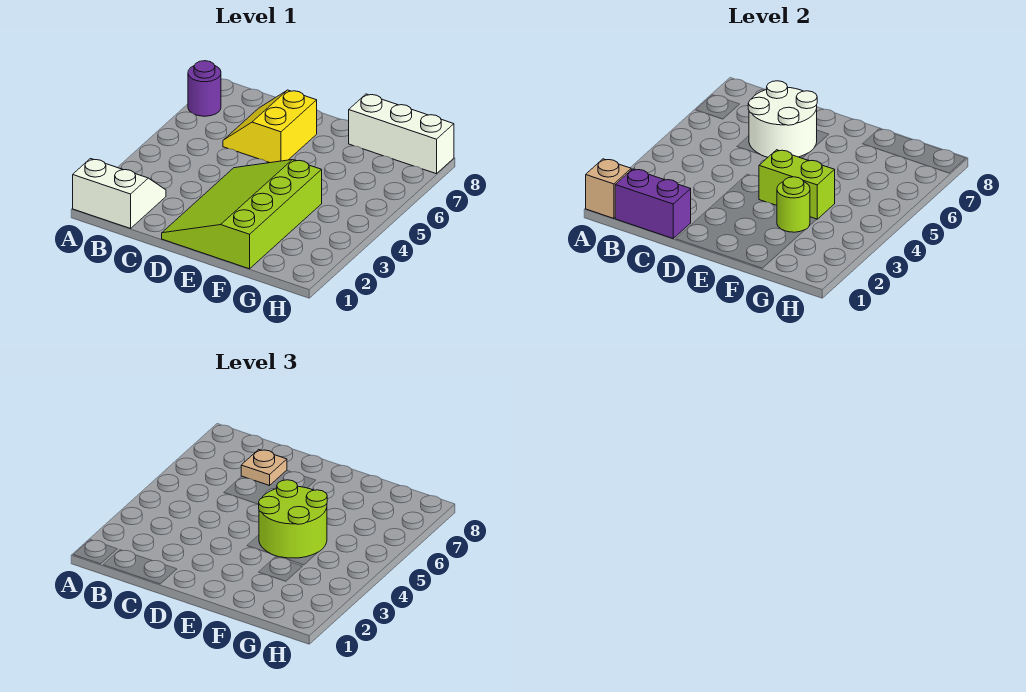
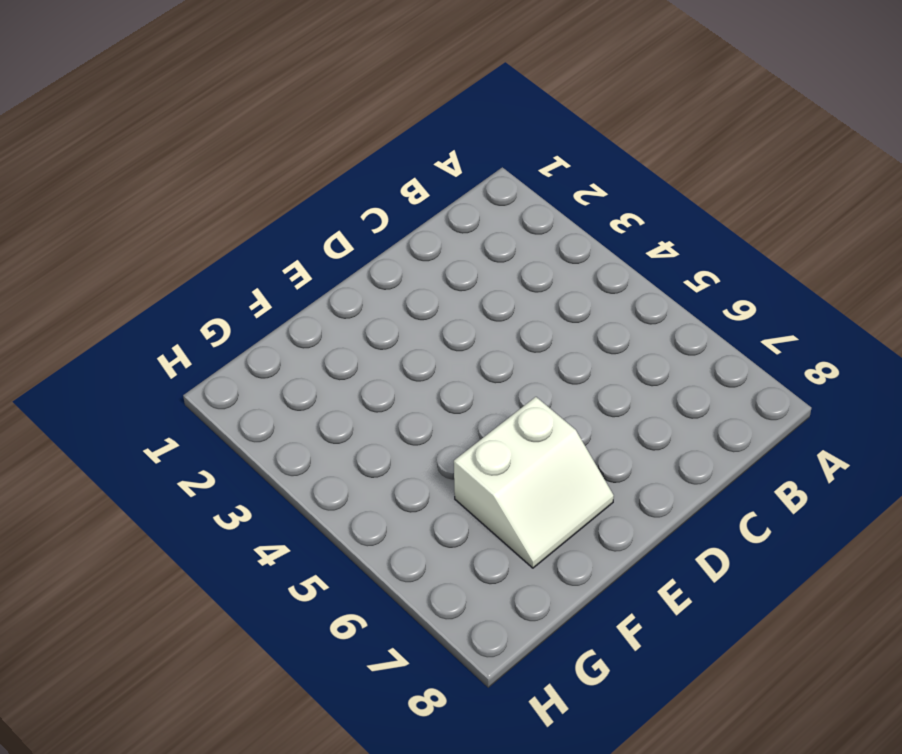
white slope E6:F7 level 1 top 6 -> white slope A1:B2 level 1 top 1
none -> purple round brick A7 level 1
none -> yellow slope C6:D7 level 1 top D
none -> lime slope D1:F4 level 1 top F

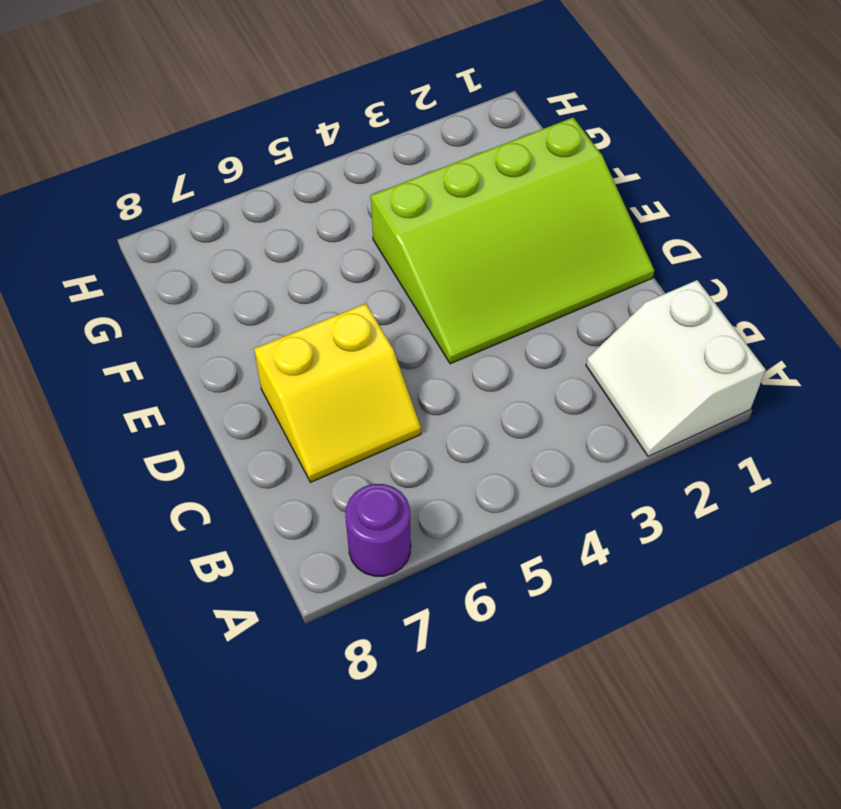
none -> white brick F8:H8 level 1
none -> tan brick A1 level 2
none -> purple brick B1:C1 level 2

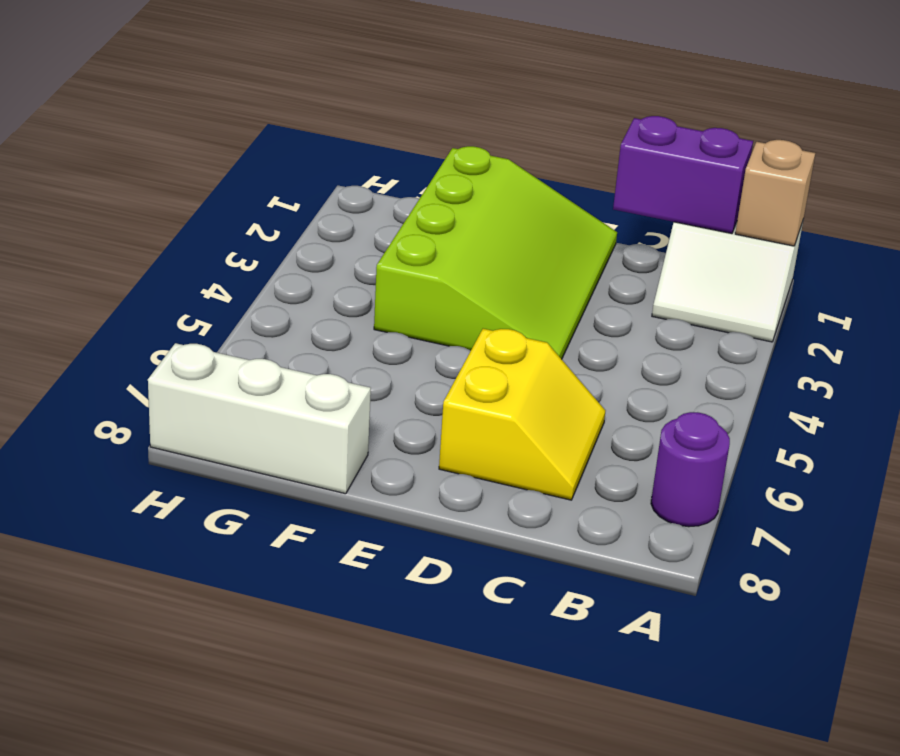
none -> white round brick C6:D7 level 2
none -> lime brick E4:F4 level 2
none -> lime round brick F3 level 2

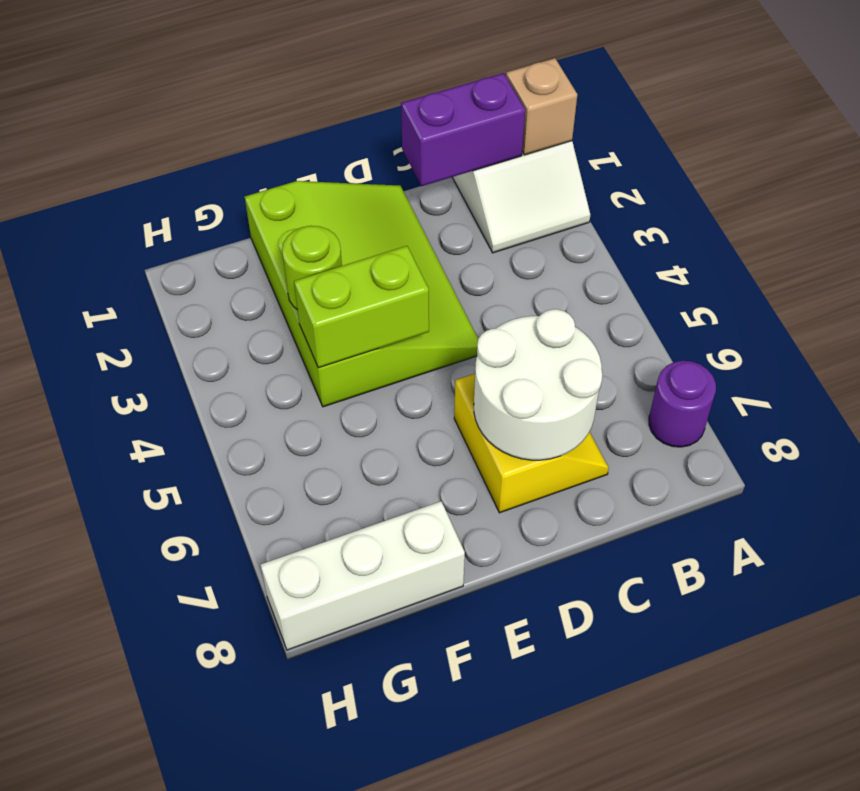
none -> tan plate C7 level 3
none -> lime round brick E4:F5 level 3

